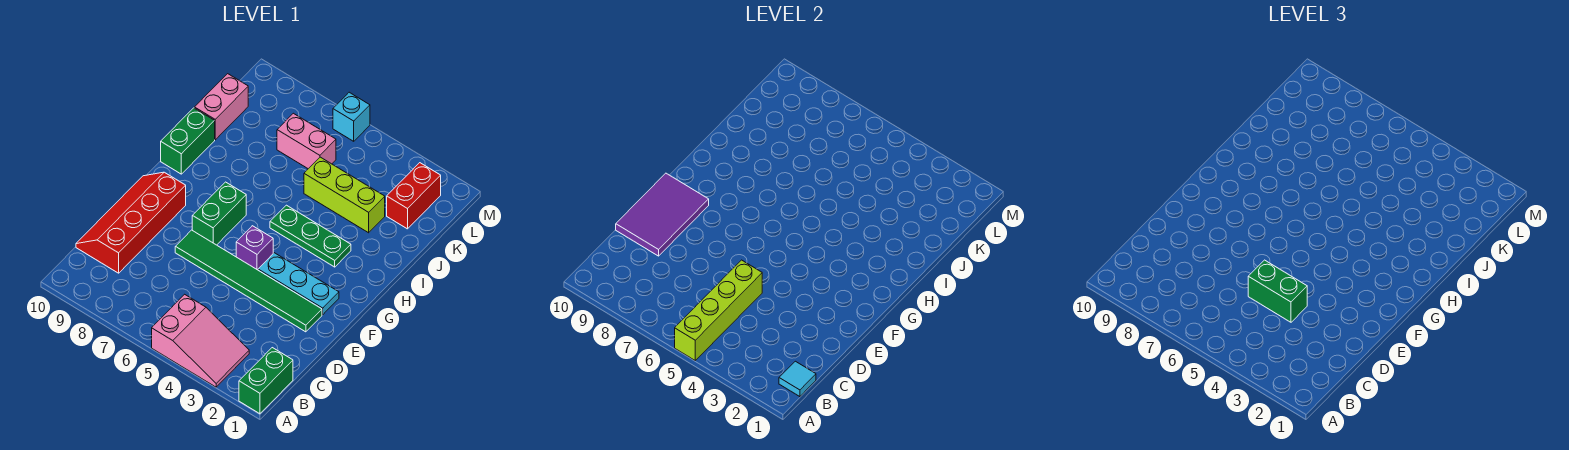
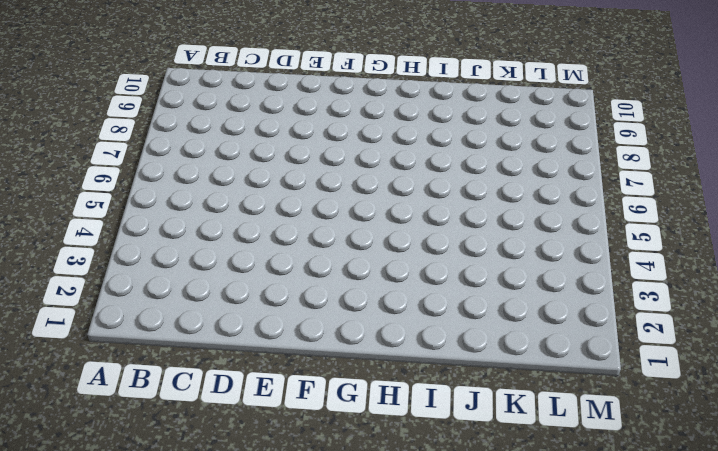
none -> green brick A1:B1 level 1
none -> pink slope A3:B5 level 1 top 5
none -> red slope C9:F10 level 1 top 9

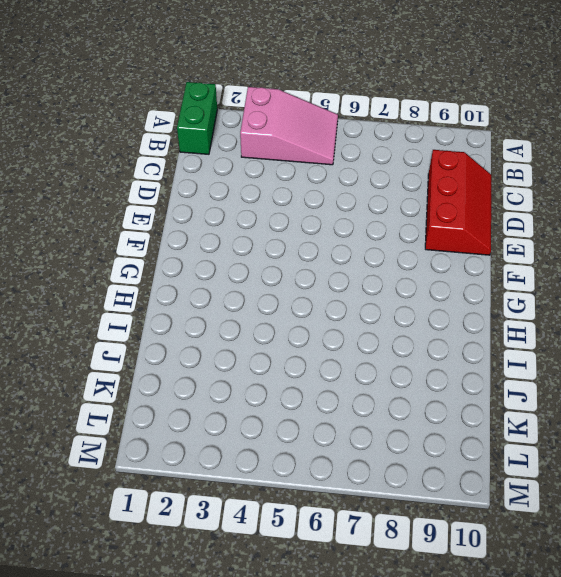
pink slope A3:B5 level 1 top 3 -> pink slope A3:B5 level 1 top 5
red slope C9:E10 level 1 top 9 -> red slope C9:F10 level 1 top 9
none -> green tile E2:E7 level 1
none -> cyan plate F2:F4 level 1
none -> purple brick F5 level 1

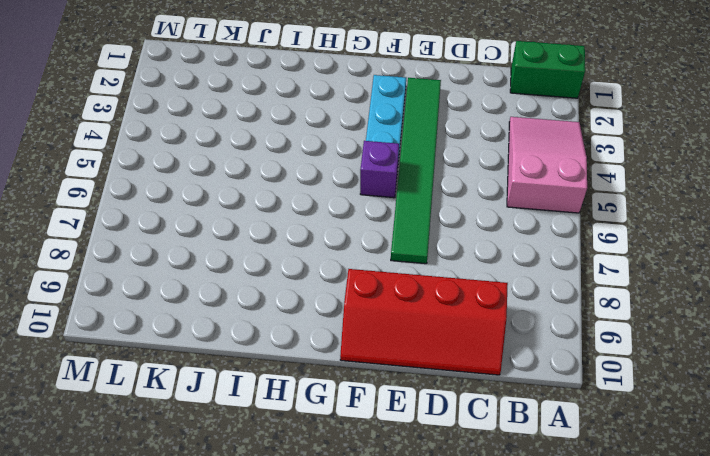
none -> green brick F7:G7 level 1
none -> green plate H3:H5 level 1
none -> green brick H10:I10 level 1

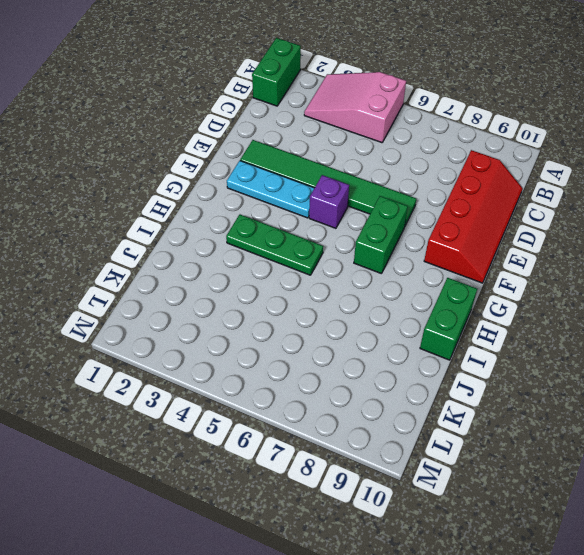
none -> lime brick J3:J5 level 1
none -> pink brick J10:K10 level 1
none -> red brick K2:L2 level 1

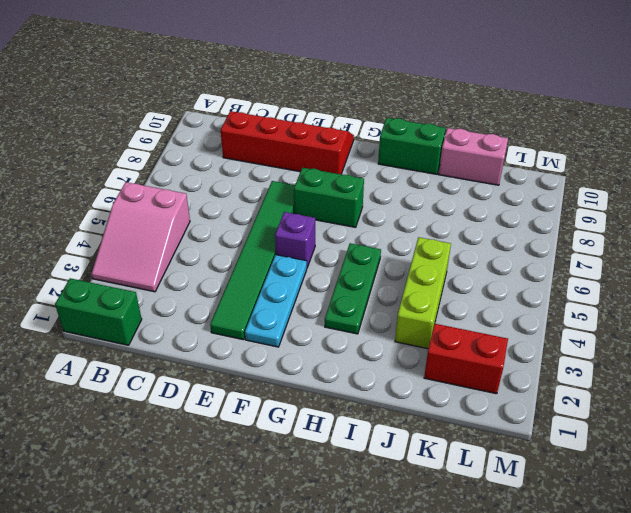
none -> pink brick K6:K7 level 1
none -> cyan brick M6 level 1
none -> lime brick A5:D5 level 2

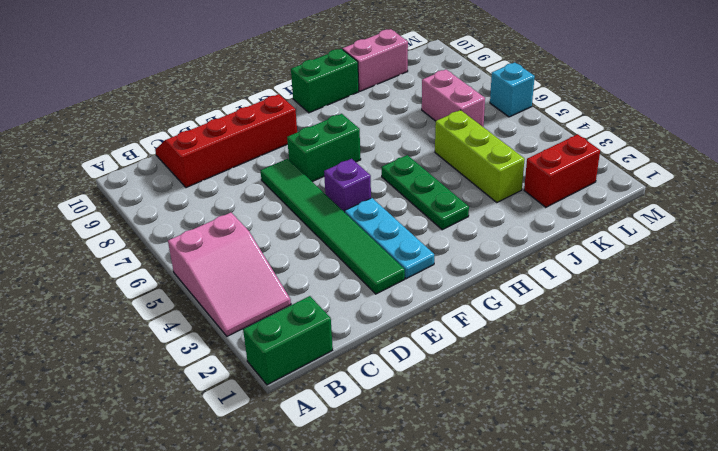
none -> lime brick A5:D5 level 2
none -> cyan tile B1 level 2
none -> purple tile D9:F10 level 2

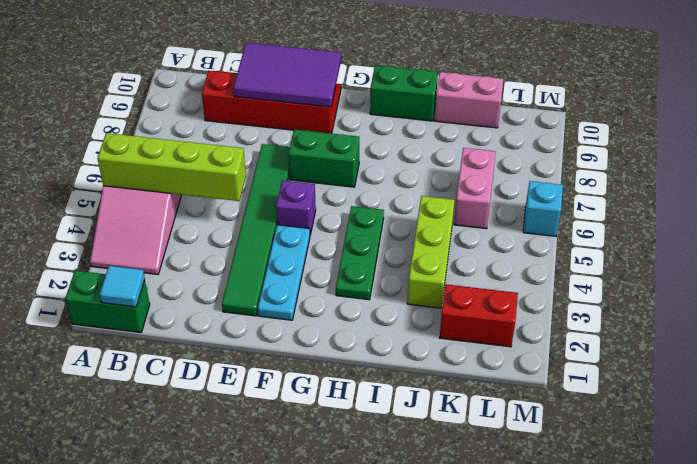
none -> green brick D4:D5 level 3

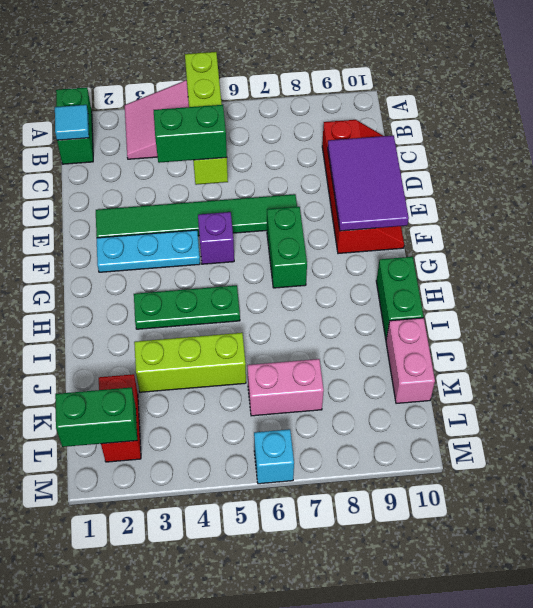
green brick L1:L2 level 2 -> none

